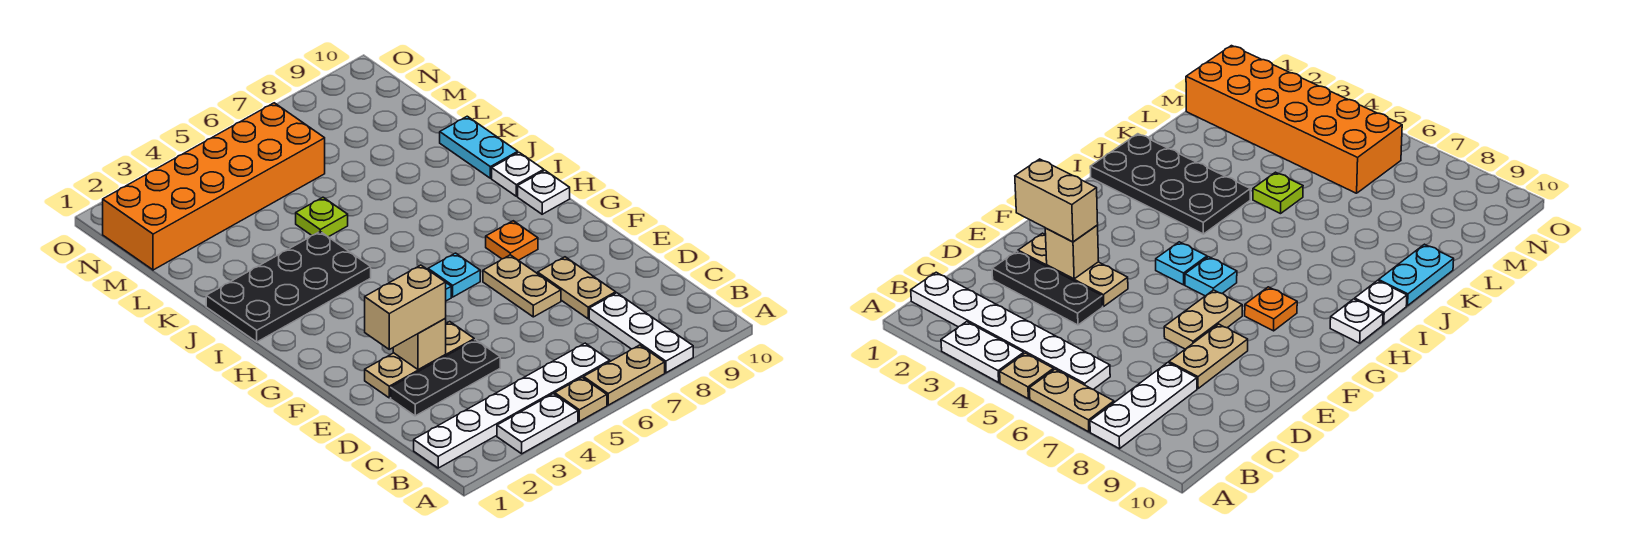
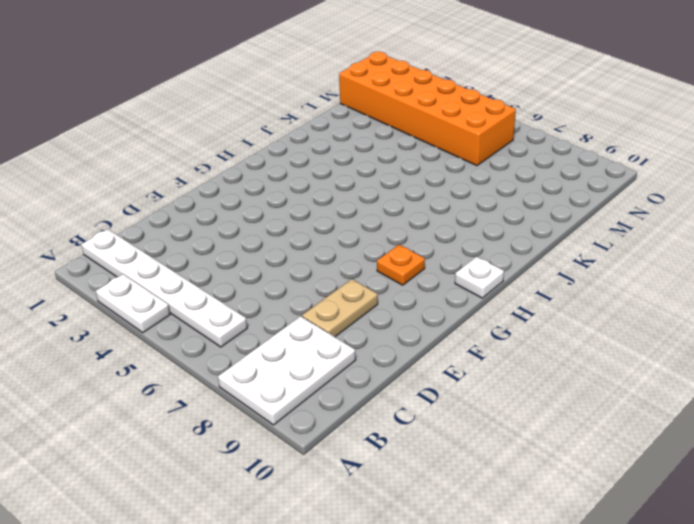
white plate A8:C9 level 1 -> white plate A8:C8 level 1
none -> tan plate A5 level 1
none -> tan plate A6:A7 level 1
none -> black plate D2:D4 level 1

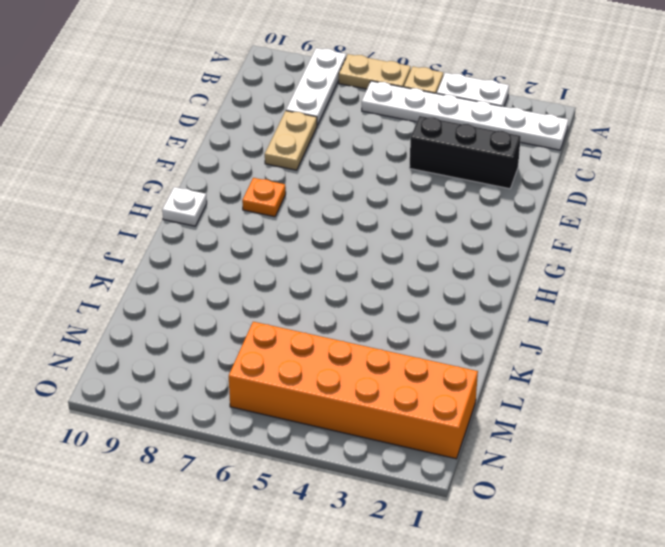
black brick D2:D4 level 1 -> black plate D2:D4 level 1
none -> tan plate E2:E4 level 1
none -> tan plate E7:F7 level 1
none -> cyan plate G5 level 1

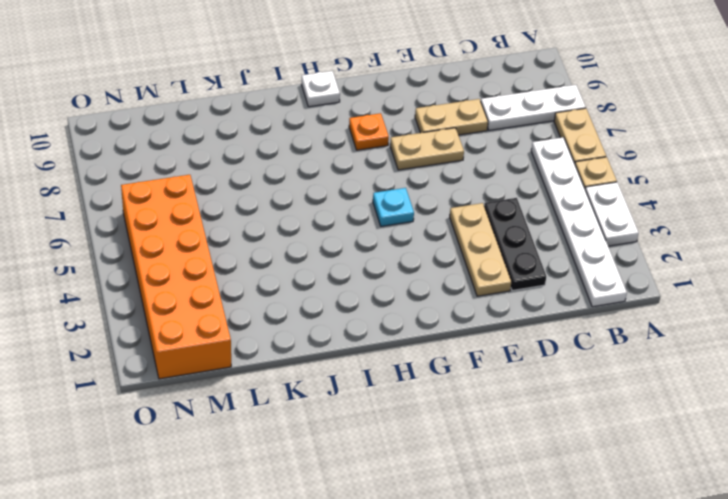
none -> cyan plate G6 level 1
none -> black plate I1:J4 level 1
none -> white plate I10 level 1

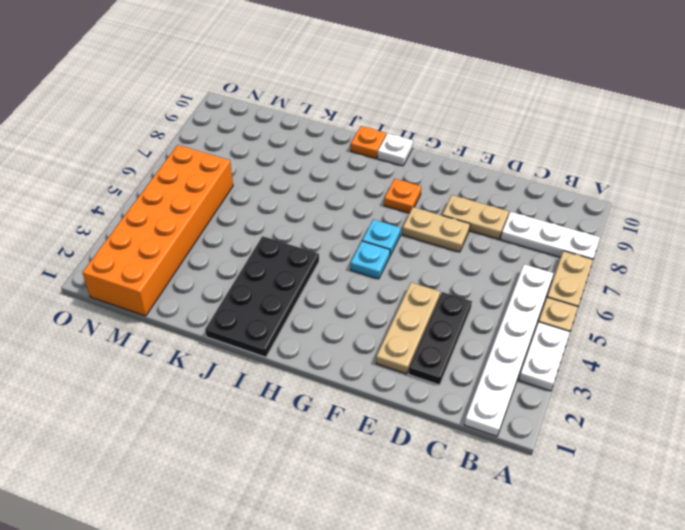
orange plate I10 level 1 -> white plate I10 level 1
none -> cyan plate J10:K10 level 1
none -> lime plate K5 level 1
none -> tan brick E3 level 2

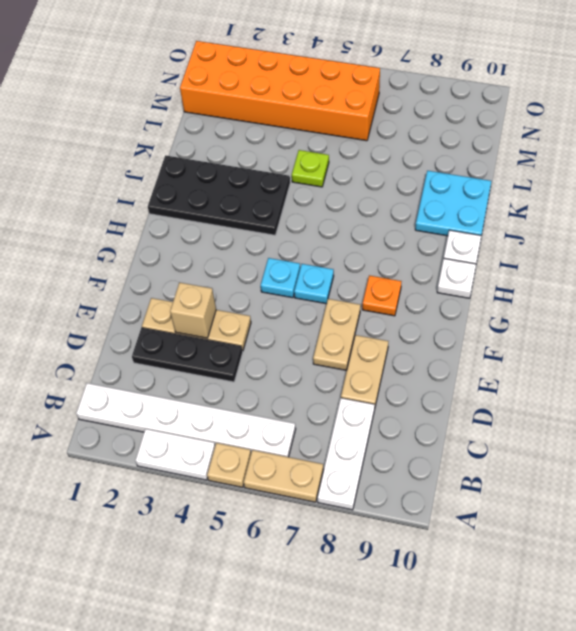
cyan plate J9:K10 level 1 -> cyan plate J10:K10 level 1
none -> tan brick E2:E3 level 3

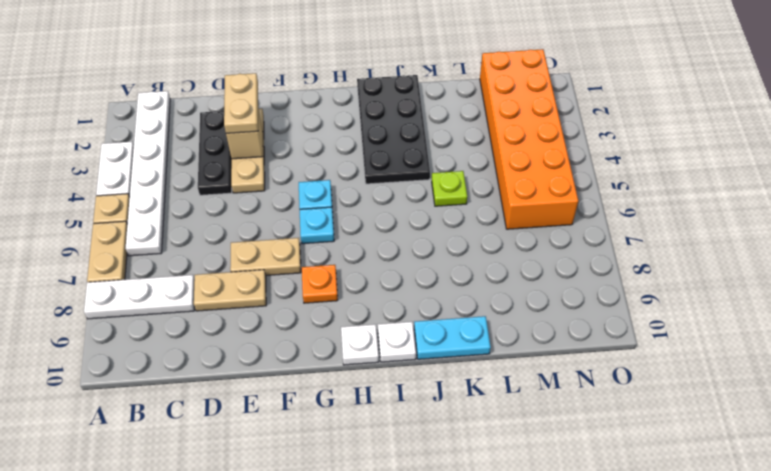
tan plate E2:E3 level 3 -> tan brick E2:E3 level 3

